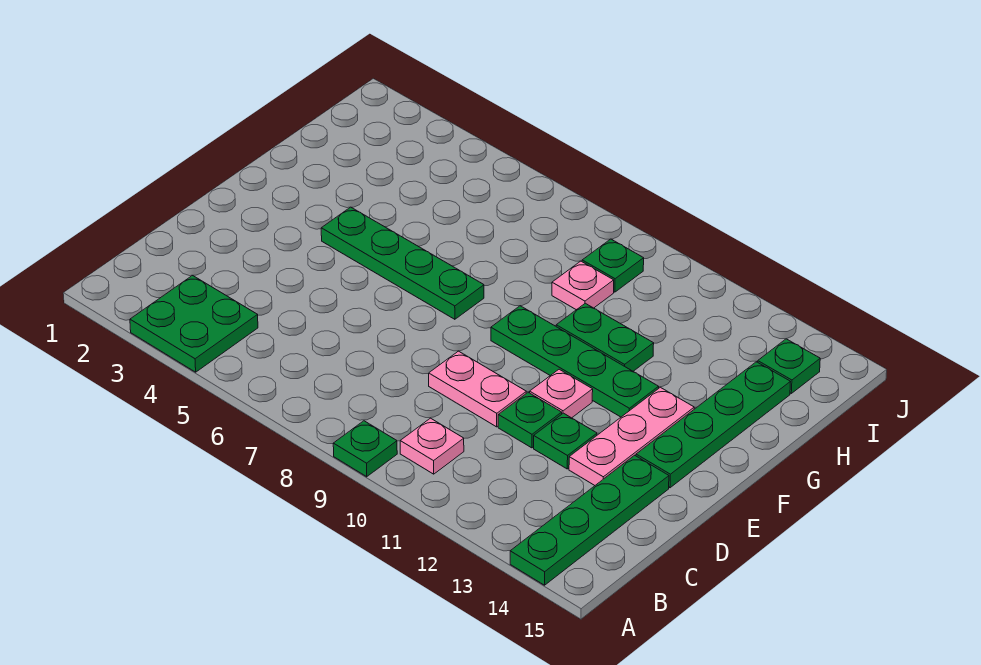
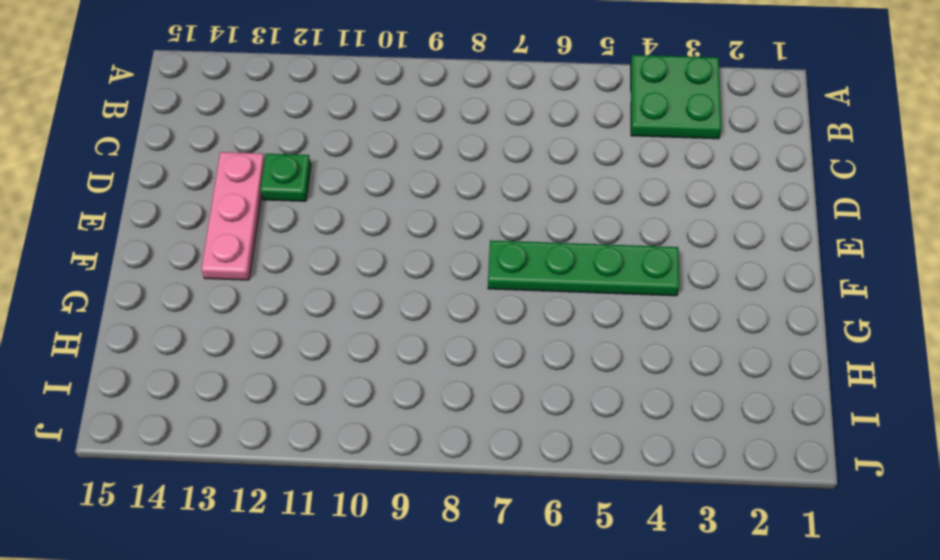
none -> green plate A9 level 1
none -> green plate A14:D14 level 1
none -> pink plate B10 level 1

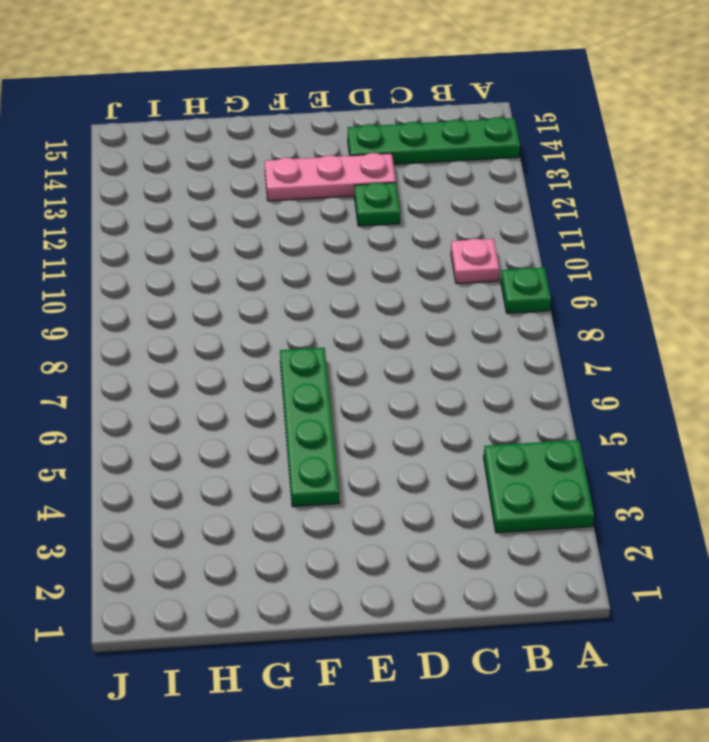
none -> pink plate D9:D10 level 1
none -> green plate D11 level 1
none -> pink plate E11 level 1

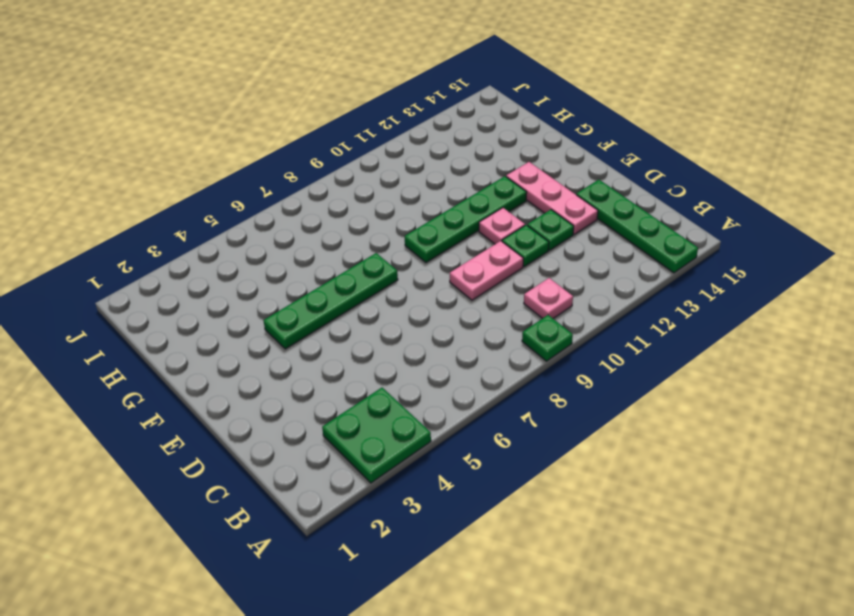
none -> green plate E14:H14 level 1
none -> green plate G10:G11 level 1
none -> pink plate H9 level 1

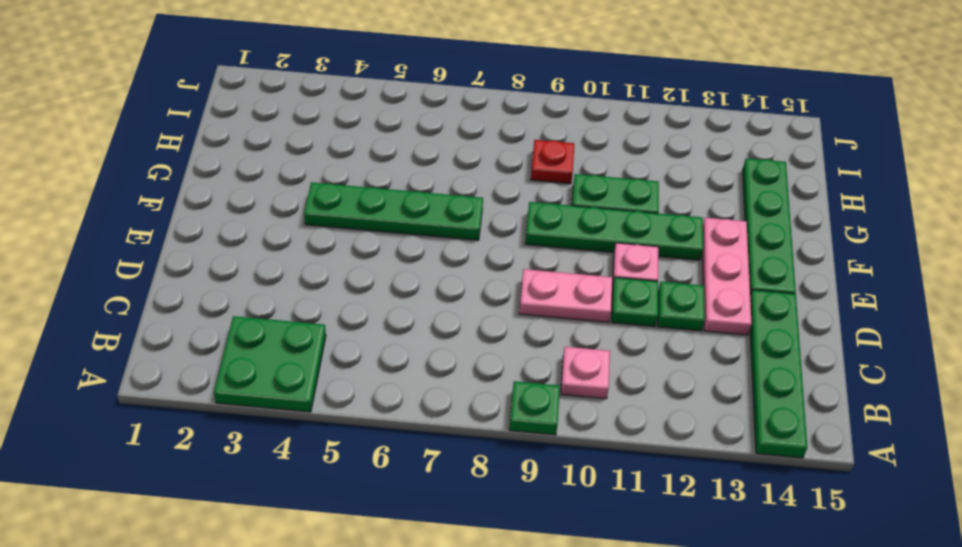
red plate H9 level 1 -> pink plate H9 level 1
none -> green plate I9 level 1
none -> green plate I14 level 1

